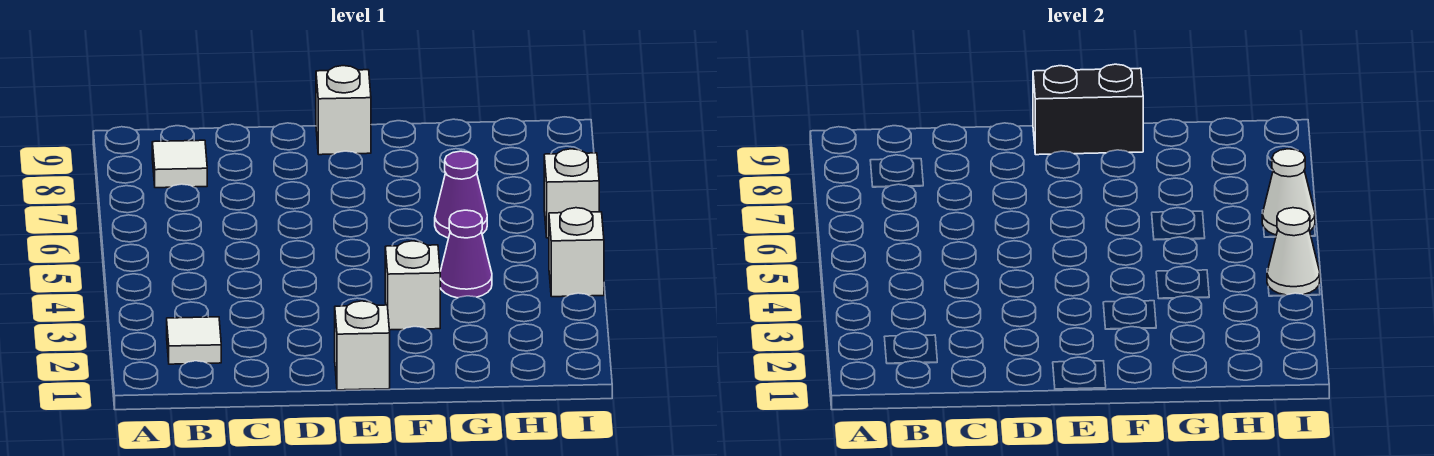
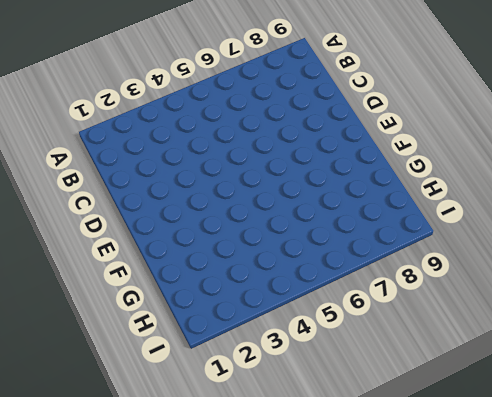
none -> white tile B2 level 1
none -> white tile B8 level 1
none -> white brick E1 level 1

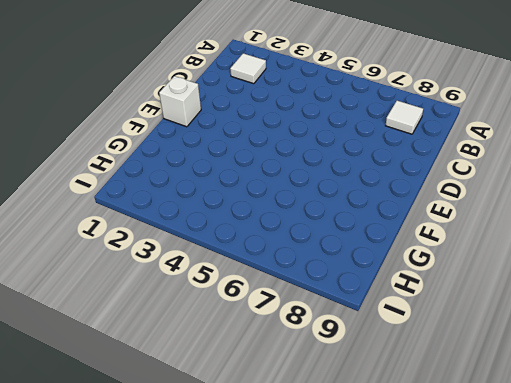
none -> white brick E9 level 1
none -> white brick F3 level 1
none -> purple cone G4 level 1

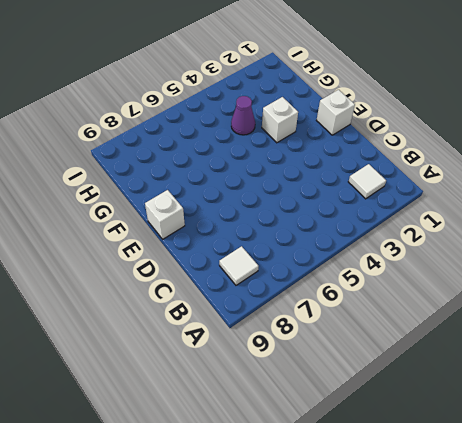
none -> purple cone G6 level 1
none -> white brick I4 level 1
none -> white brick I6 level 1

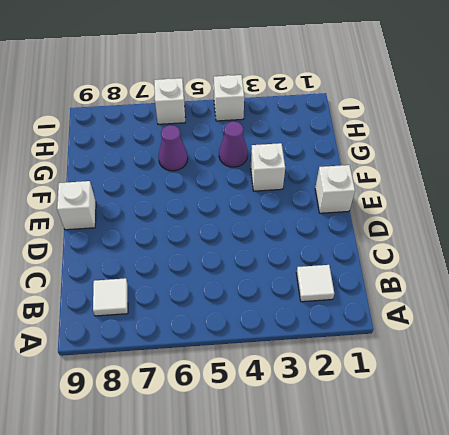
none -> black brick E9:F9 level 2
none -> white cone I4 level 2
none -> white cone I6 level 2

